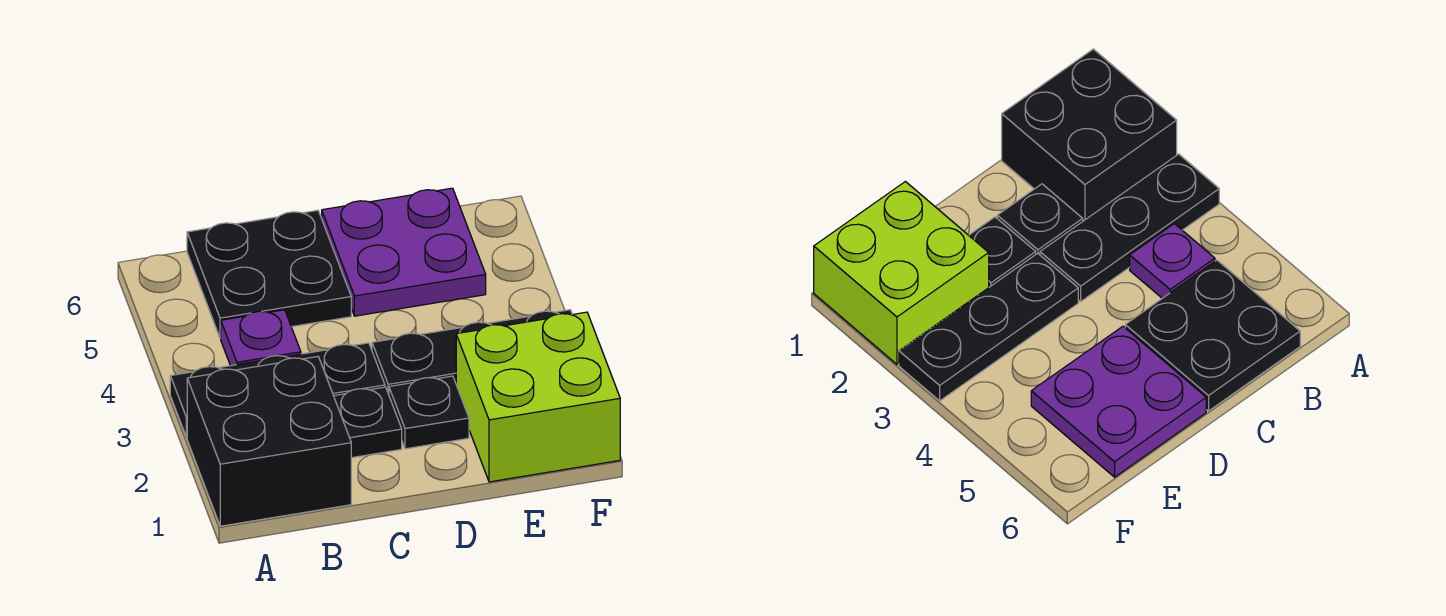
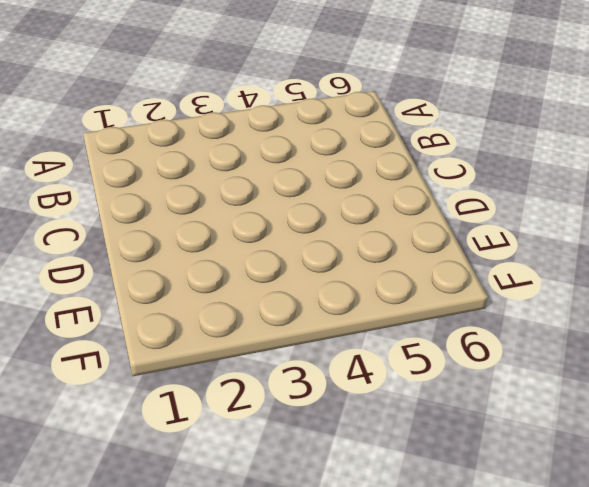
none -> black brick A1:B2 level 1
none -> black plate A3:C3 level 1

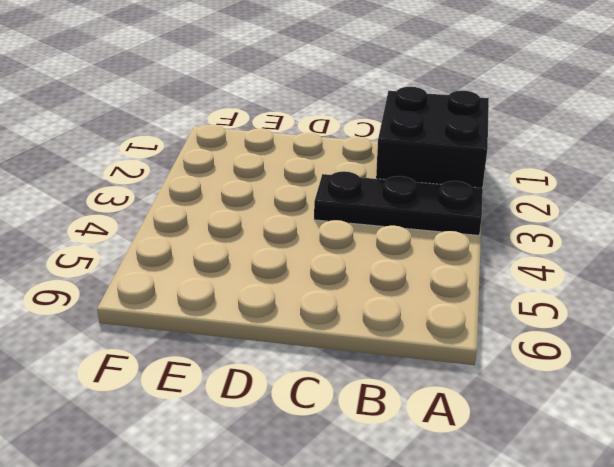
none -> purple plate B4 level 1
none -> black plate B5:C6 level 1

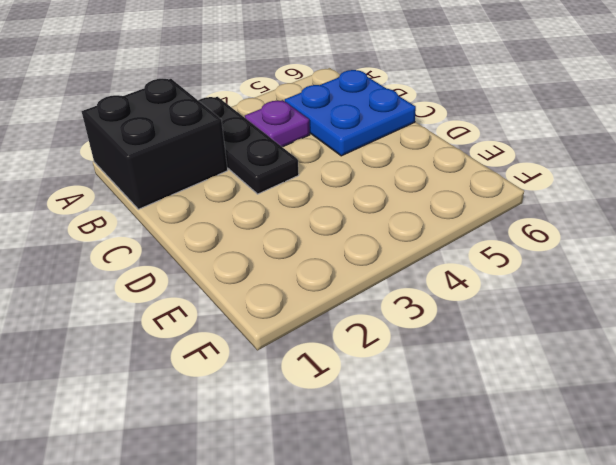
blue plate B5:C6 level 1 -> black plate B5:C6 level 1
none -> black plate C2 level 1
none -> black plate D2 level 1

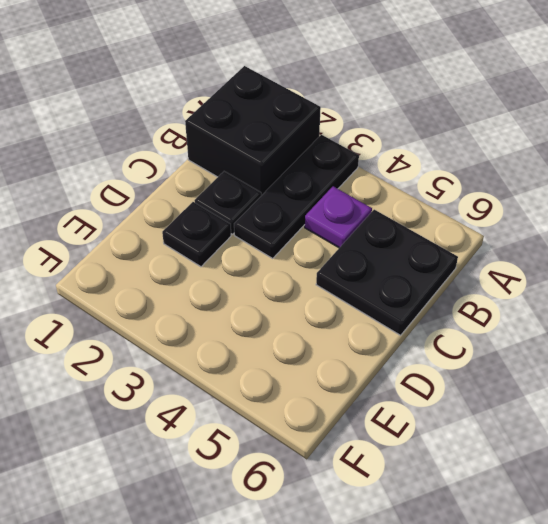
none -> black plate D3:F3 level 1
none -> purple plate D5:E6 level 1

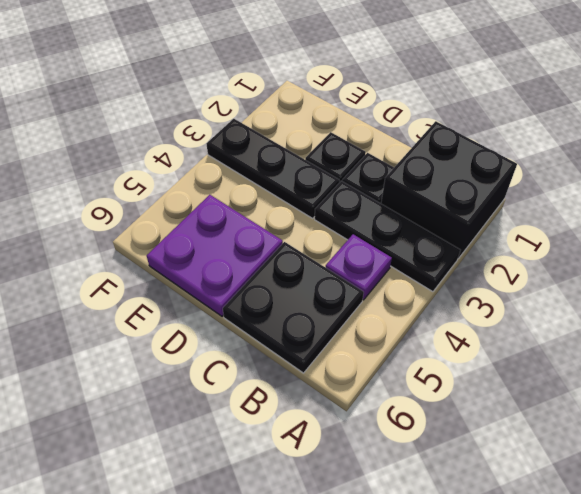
none -> lime brick E1:F2 level 1

